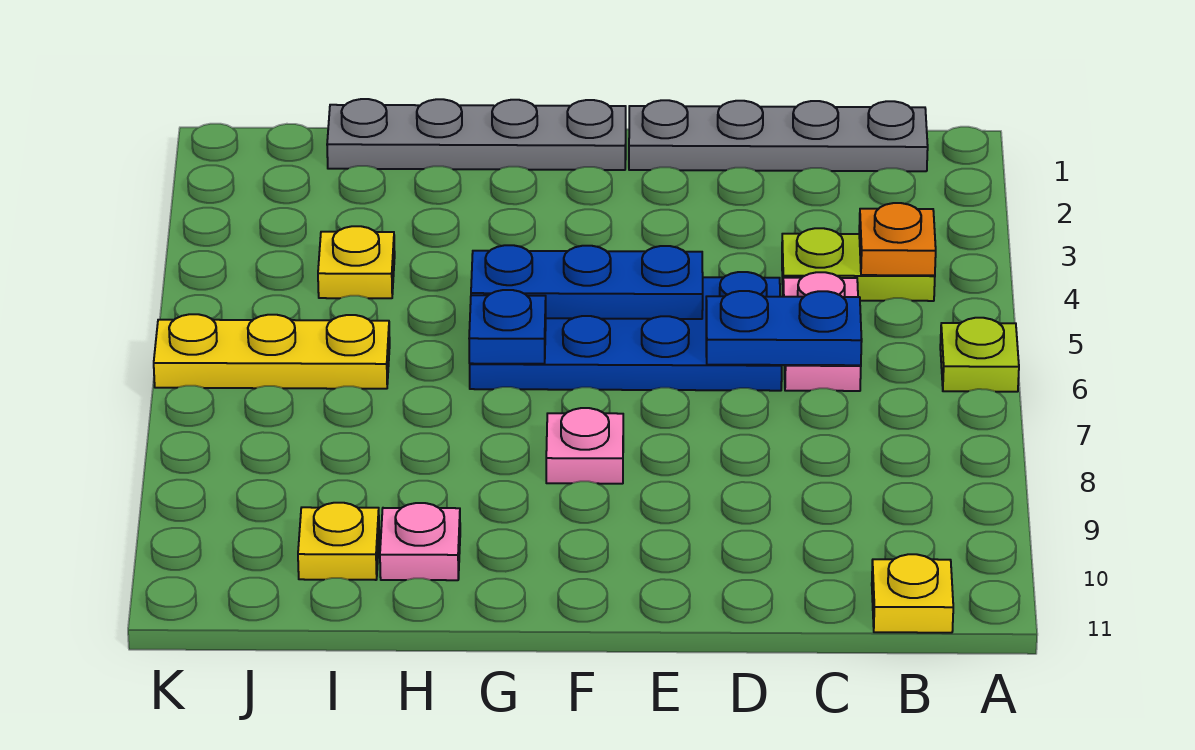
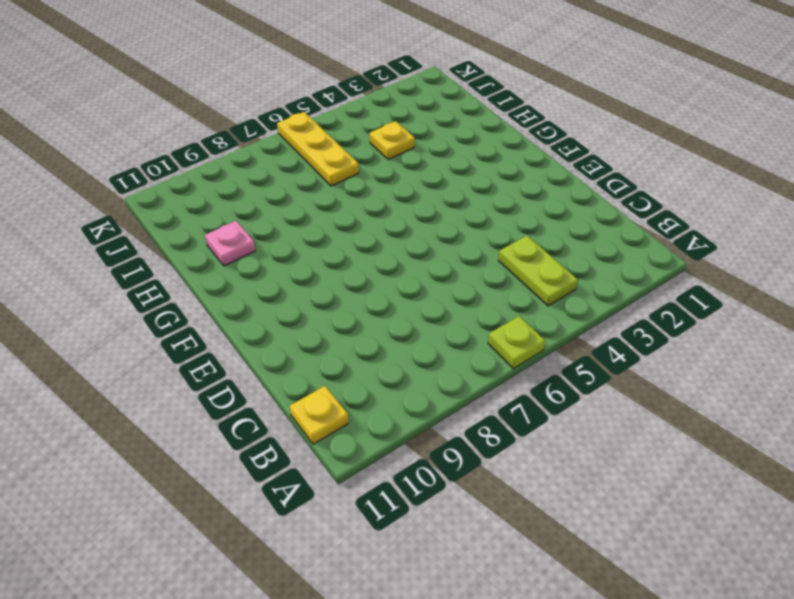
none -> grey plate B1:E1 level 1
none -> pink plate C5:C6 level 1
none -> blue plate D5:G6 level 1

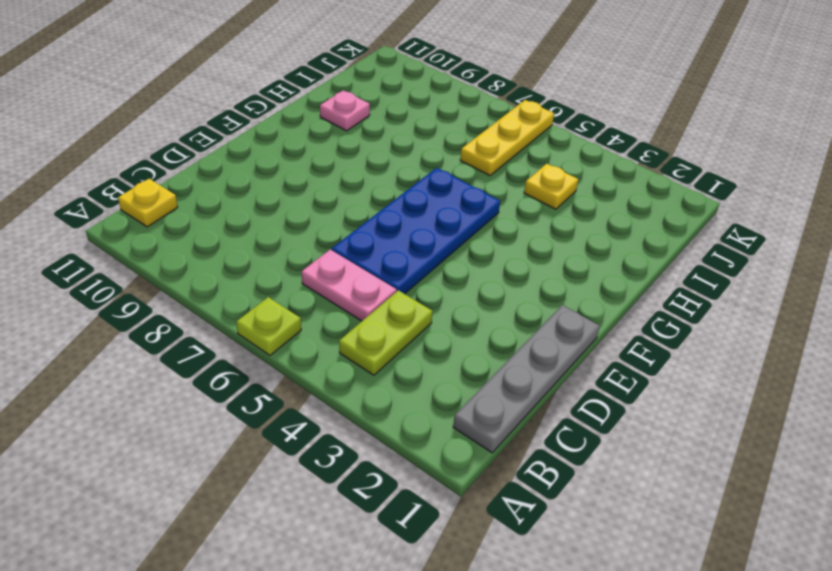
none -> grey plate F1:I1 level 1
none -> pink plate F8 level 1
none -> yellow plate I10 level 1

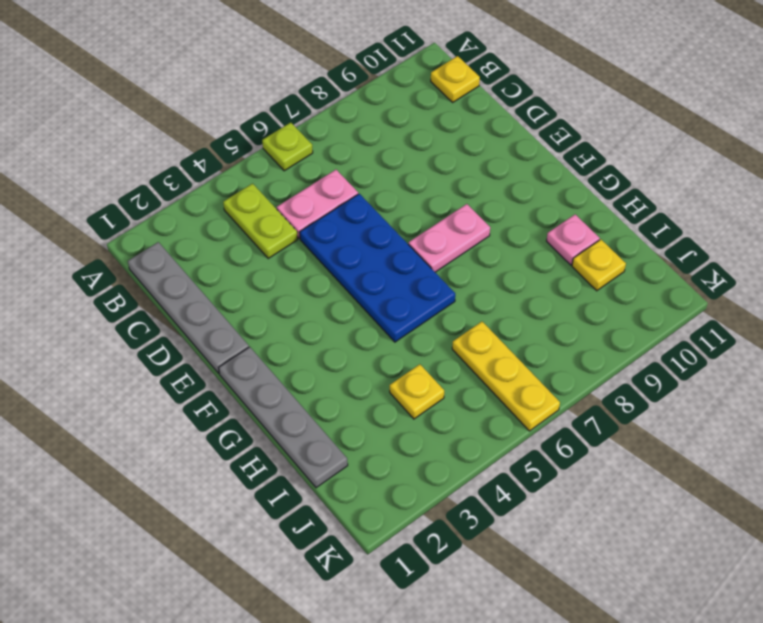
pink plate F7:F8 level 1 -> pink plate F8 level 1
none -> orange plate B4 level 2
none -> blue plate C6:D6 level 2
none -> blue plate E5:G5 level 2

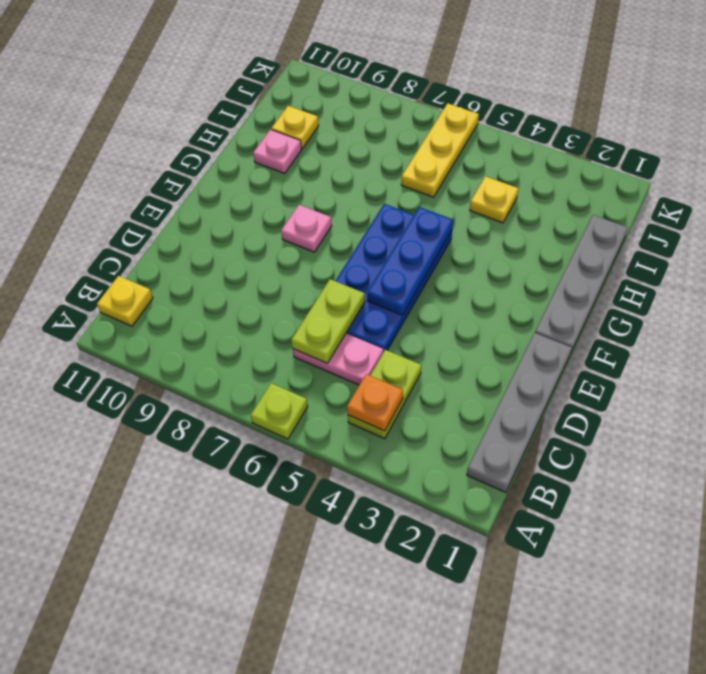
lime plate C6:D6 level 2 -> blue plate C6:D6 level 2
none -> blue plate G6 level 2

